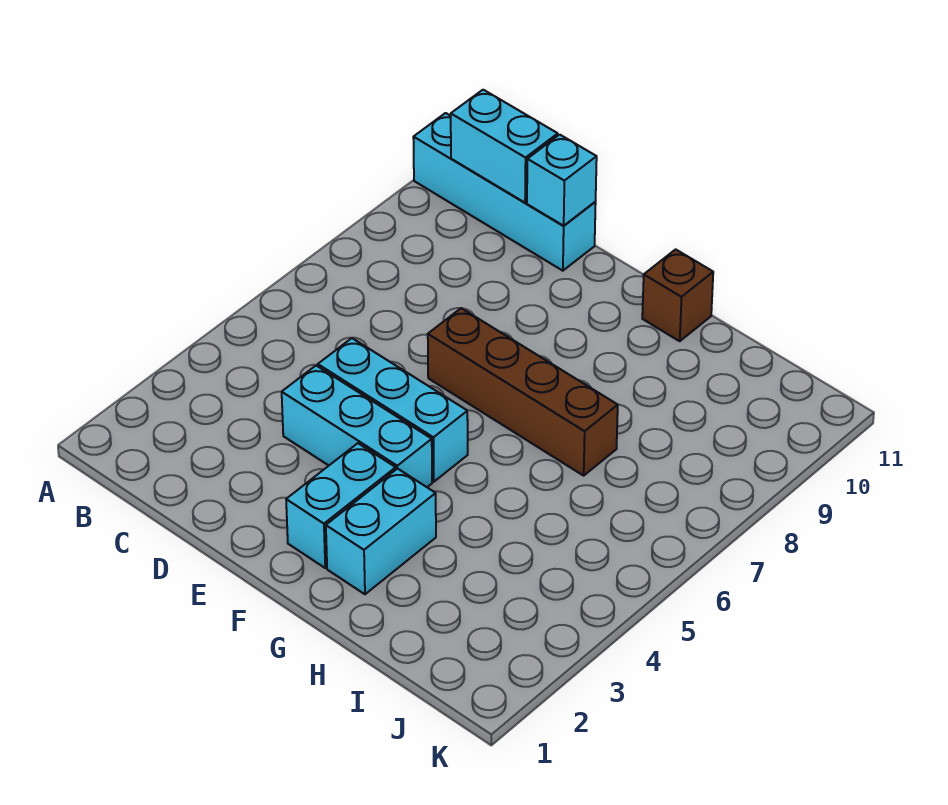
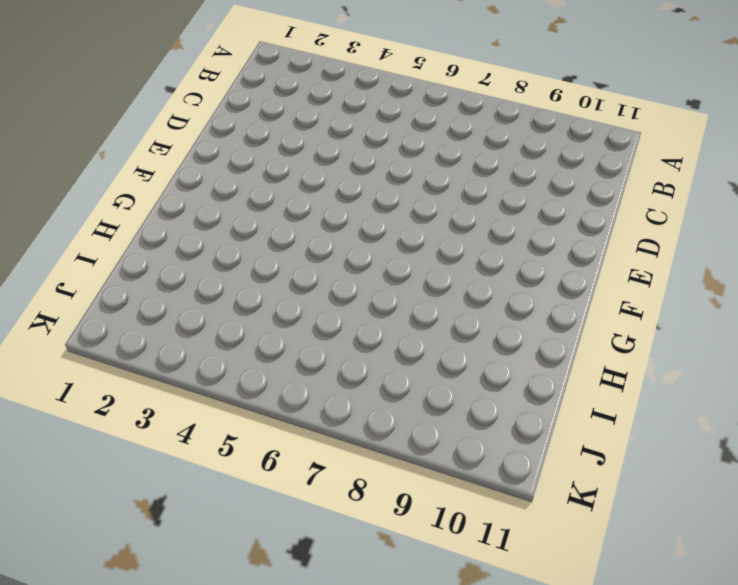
none -> cyan brick A11:D11 level 1
none -> cyan brick D4:F4 level 1

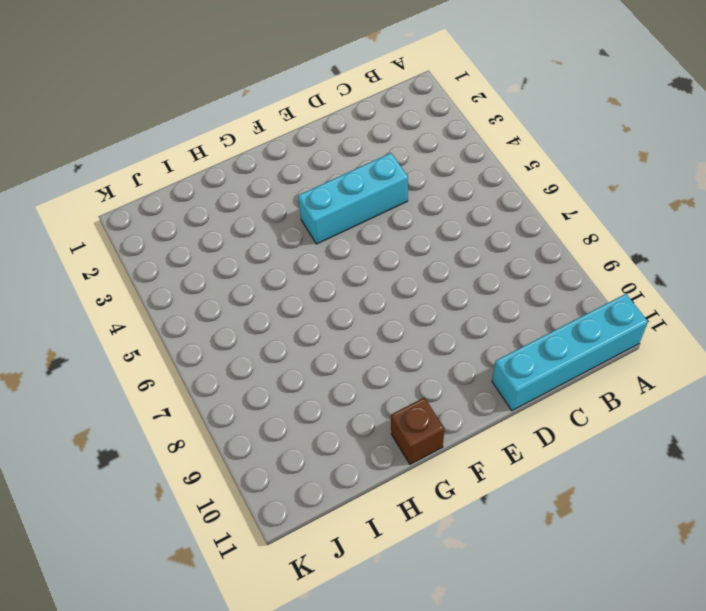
none -> cyan brick D5:F5 level 1
none -> brown brick E7:H7 level 1

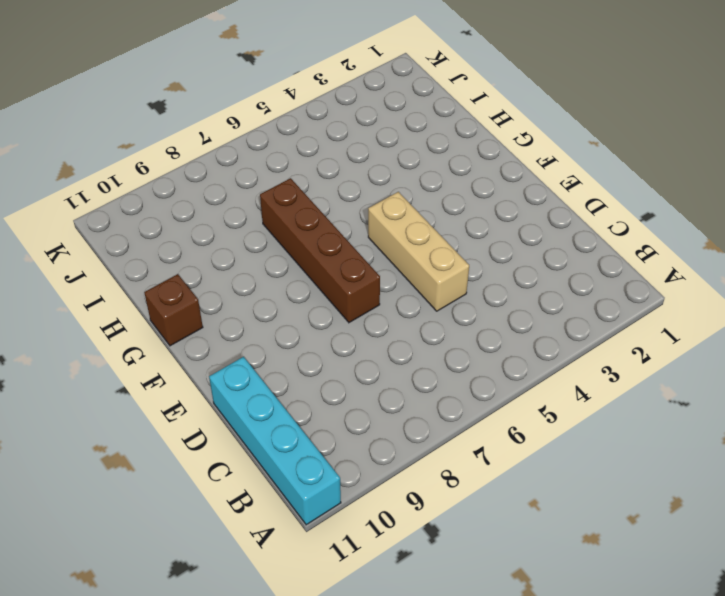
tan brick D5:F5 level 1 -> cyan brick D5:F5 level 1
none -> cyan brick D4:F4 level 1
none -> cyan brick F2:F3 level 1

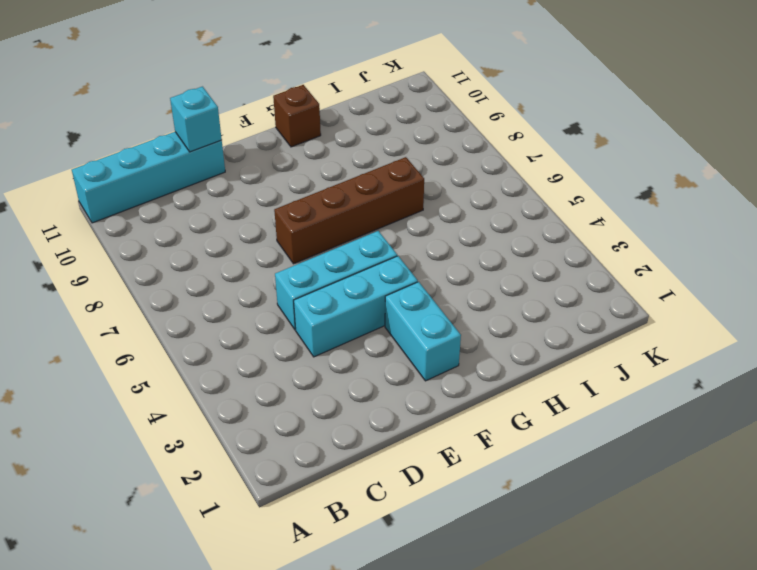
none -> cyan brick G2:G3 level 1
none -> cyan brick B11:C11 level 2

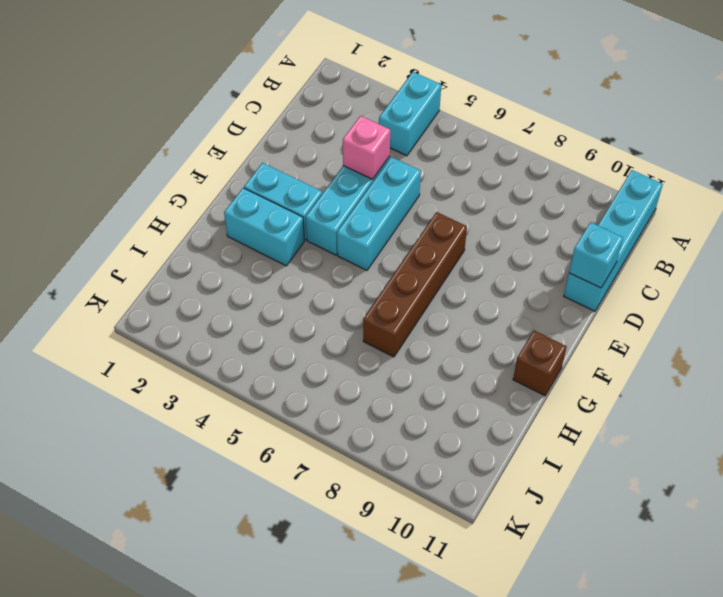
cyan brick A4:B4 level 1 -> cyan brick B11:C11 level 2
pink brick D4 level 2 -> none

